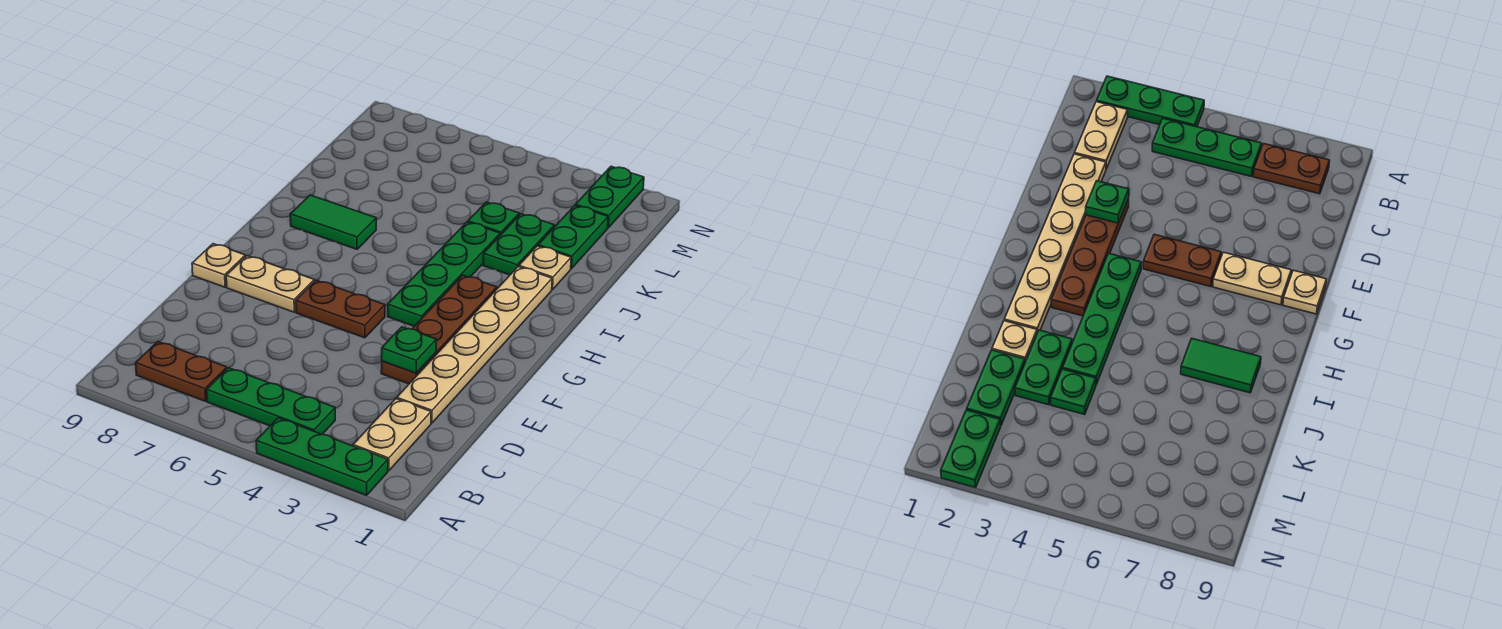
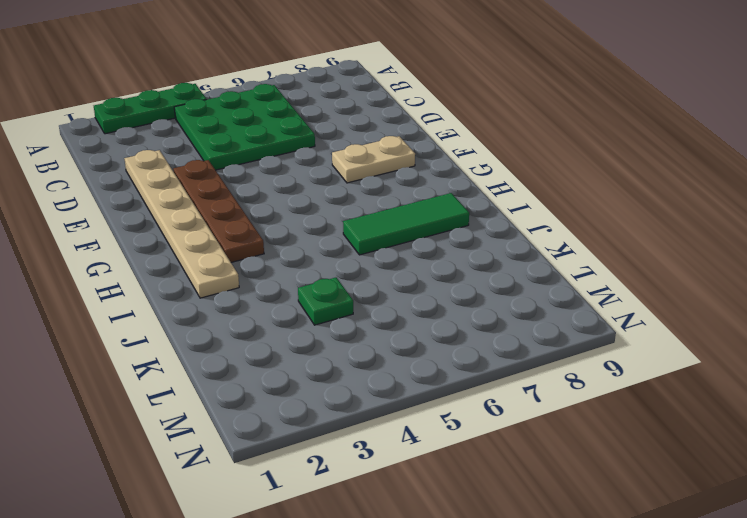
green plate B4:D6 level 1 -> green plate B4:B6 level 1
green tile I6:I8 level 1 -> green tile I7:I8 level 1
none -> tan plate B2:C2 level 1
none -> brown plate B7:B8 level 1
none -> brown plate F5:F6 level 1

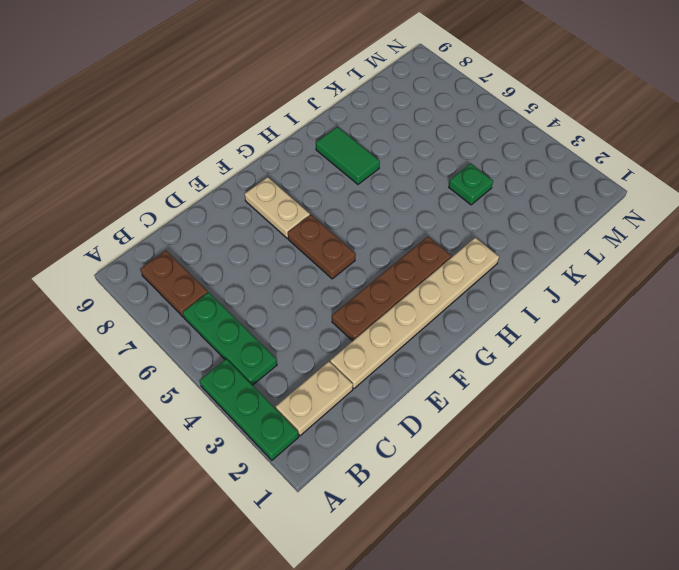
none -> tan plate F9 level 1
none -> green plate G4:J4 level 1
none -> tan plate J2 level 1

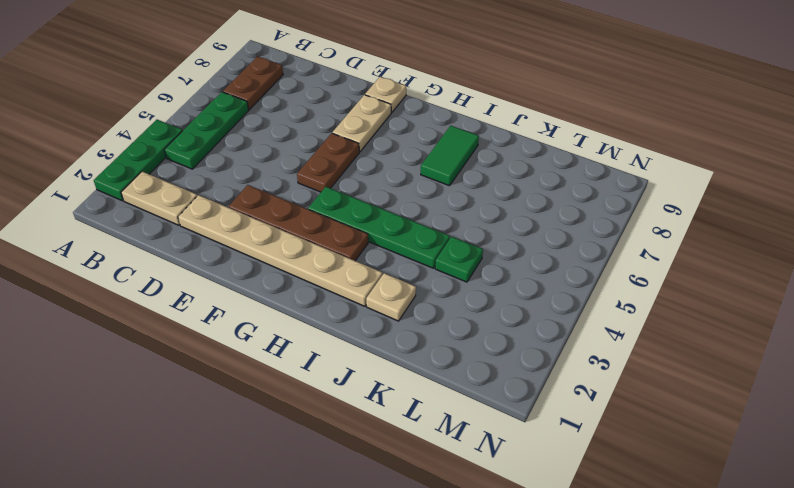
none -> green plate J3:K3 level 1
none -> green plate K2:L2 level 1
none -> green plate M2:N2 level 1

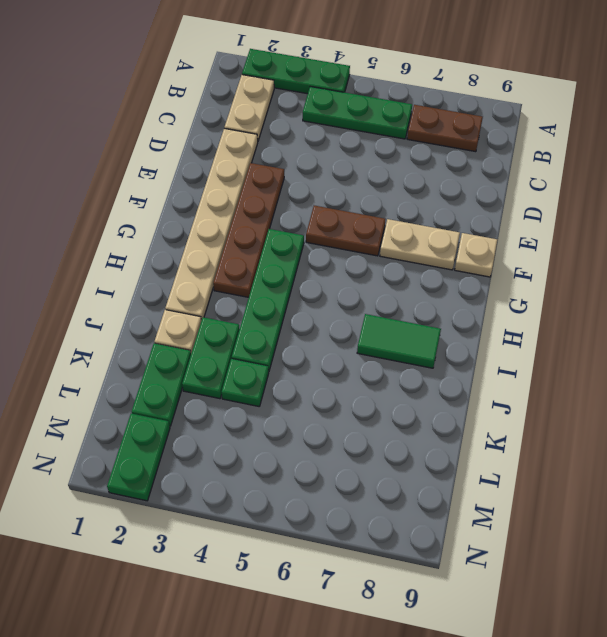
none -> green plate E3 level 2

